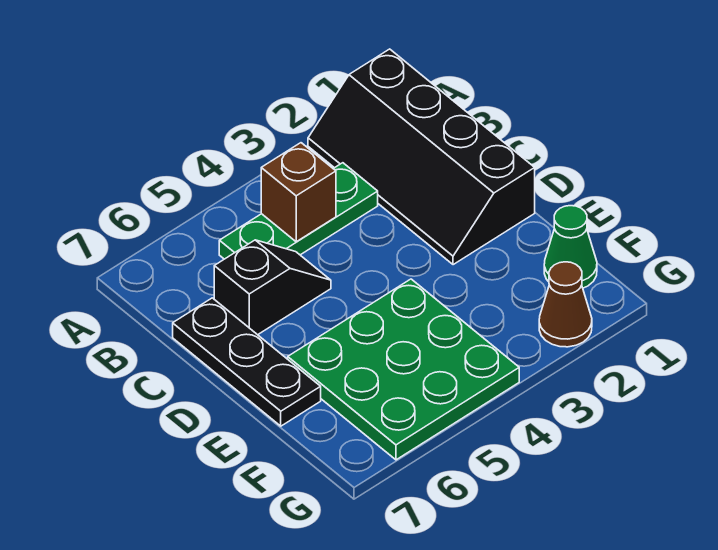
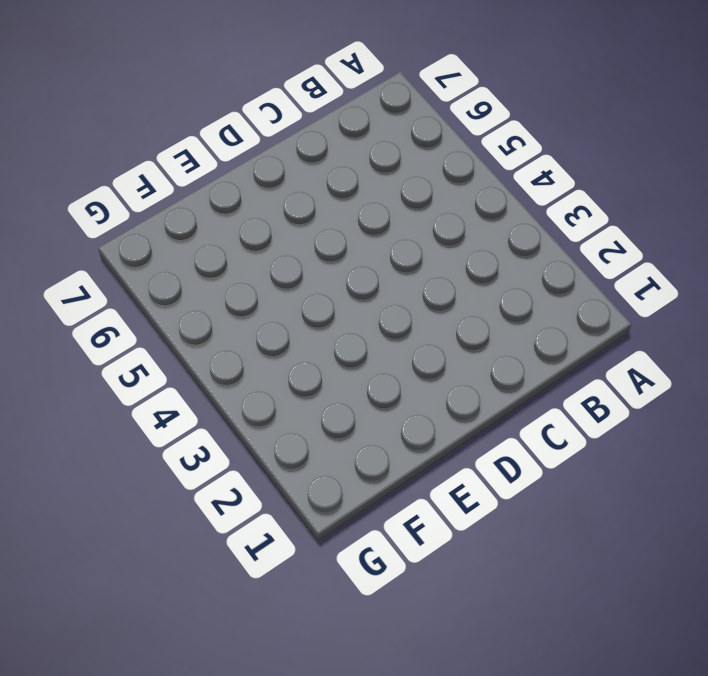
none -> black slope A1:D2 level 1 top 1
none -> green plate B3:B5 level 1

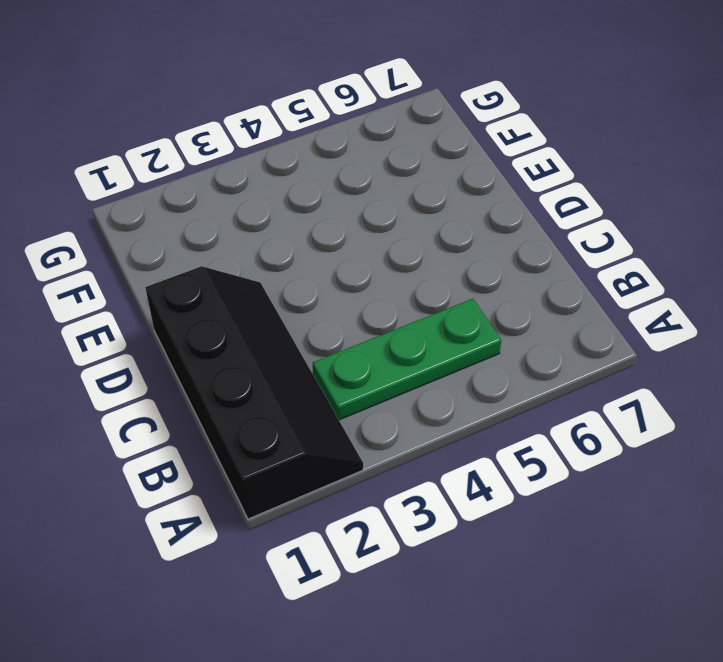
none -> black slope C5:C6 level 1 top 6
none -> black plate C7:E7 level 1

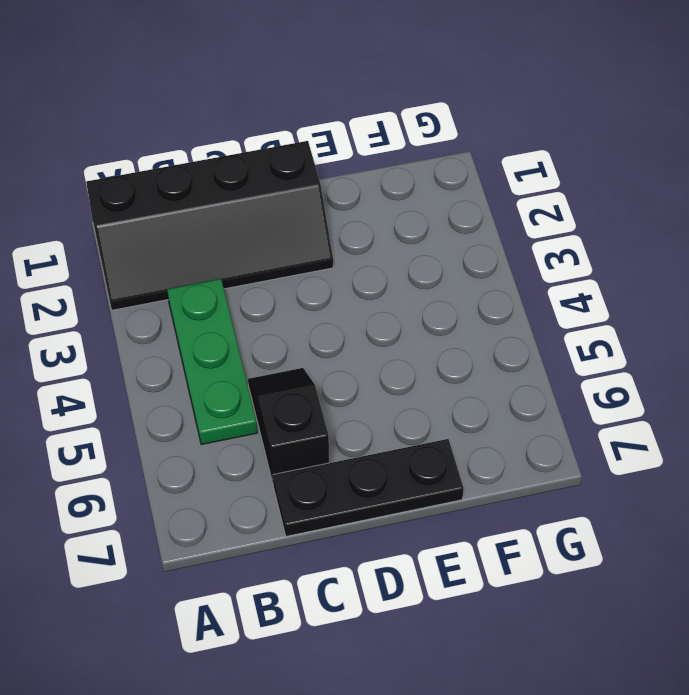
none -> green plate E4:G6 level 1
none -> green cone F1 level 1

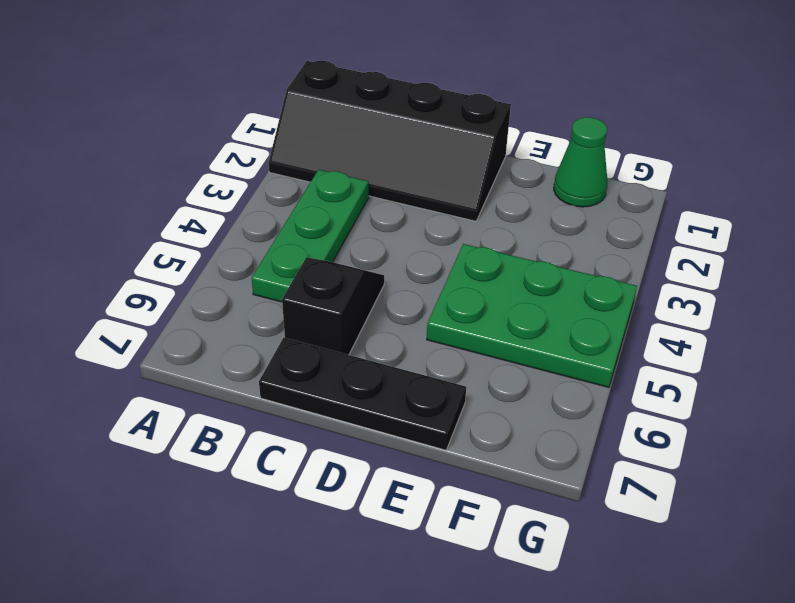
green plate E4:G5 level 1 -> green plate E4:G6 level 1
none -> brown cone G2 level 1
none -> brown brick B4 level 2

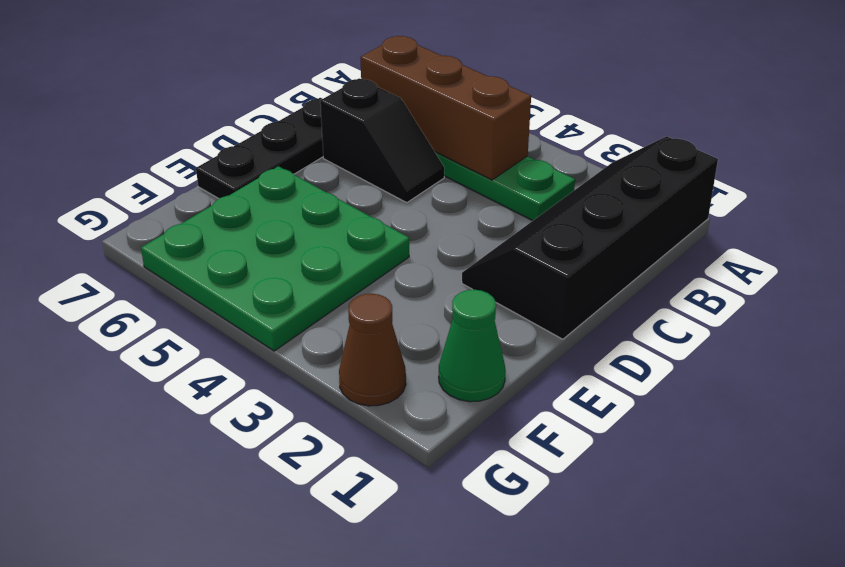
brown brick B4:B6 level 2 -> brown brick B4 level 2

